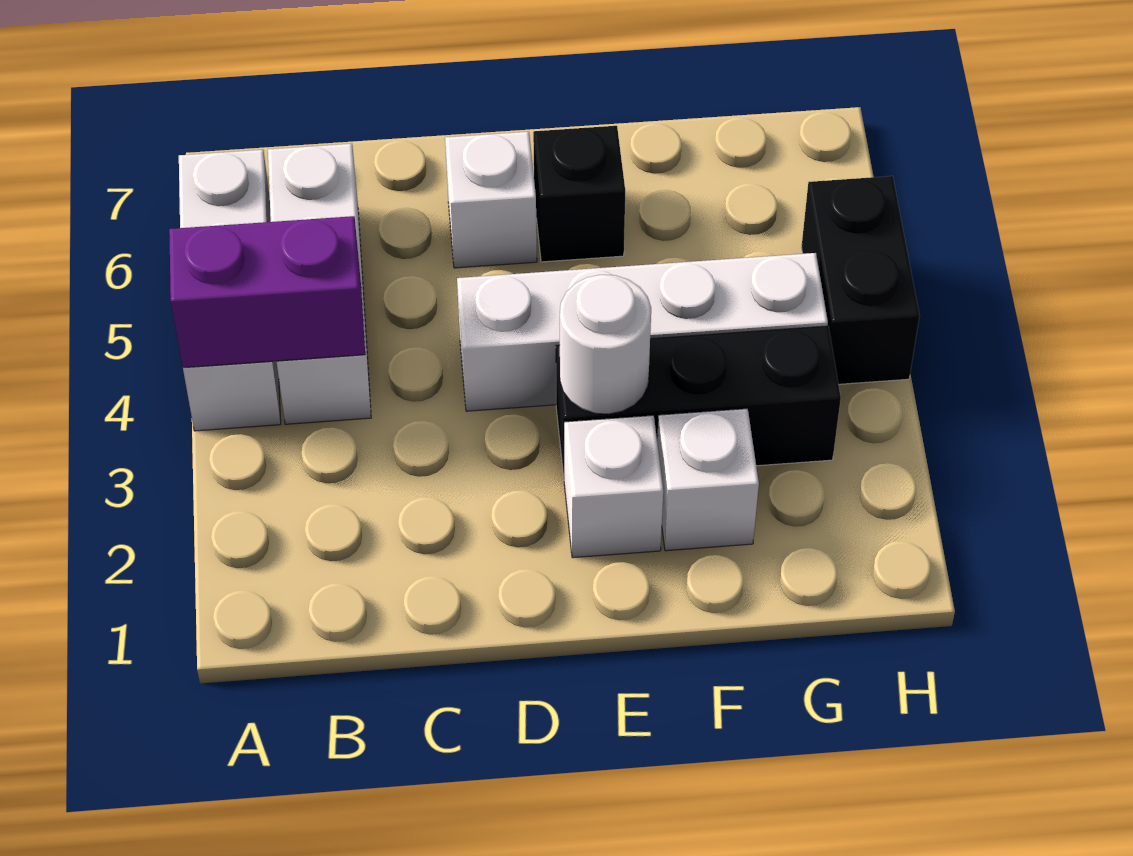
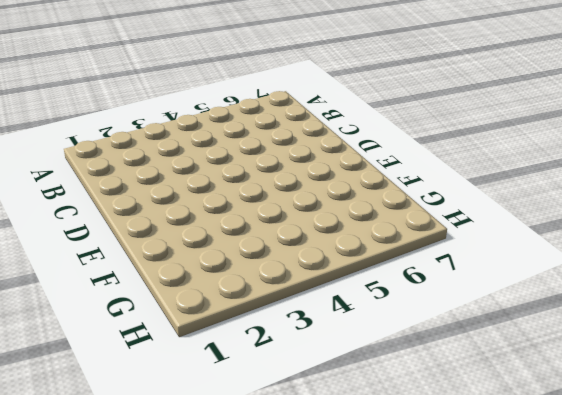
none -> white brick A4:A6 level 1
none -> white brick B4:B6 level 1

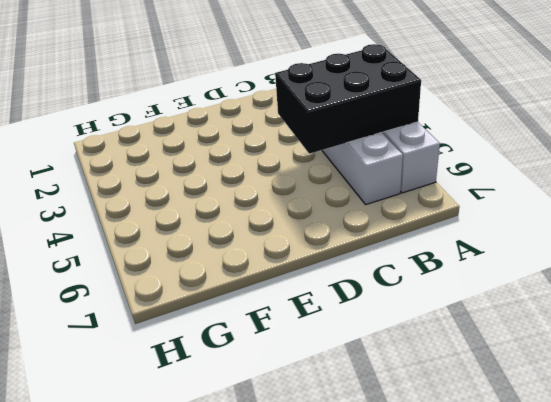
black brick A4:C5 level 2 -> purple brick A4:B4 level 2
none -> white brick D4:G4 level 1
none -> white brick D6 level 1

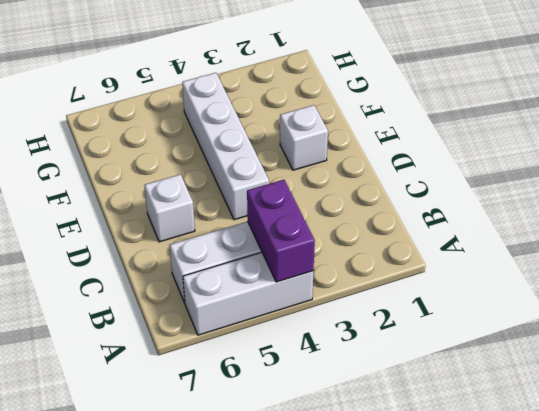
none -> black brick E3:G3 level 1
none -> black brick E6 level 1

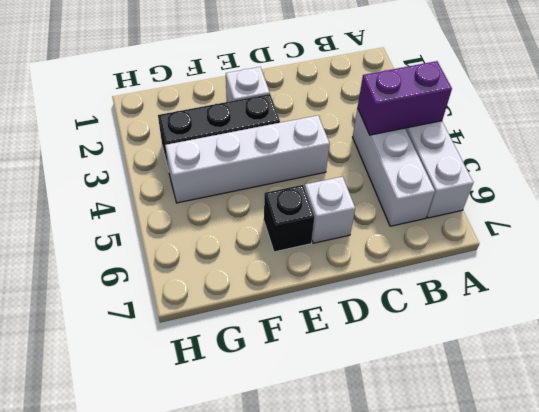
none -> white brick F2 level 1
none -> black brick H4:H5 level 1

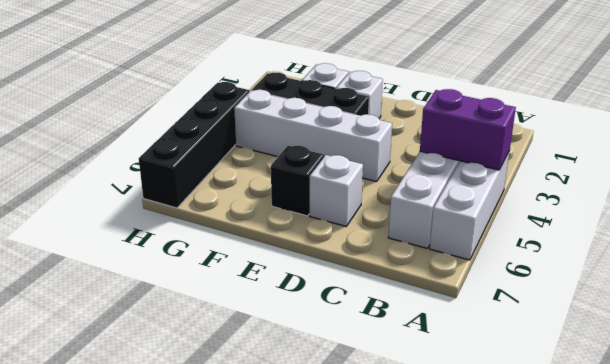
black brick H4:H7 level 1 -> black brick H4:H5 level 1
none -> white round brick E3 level 2

